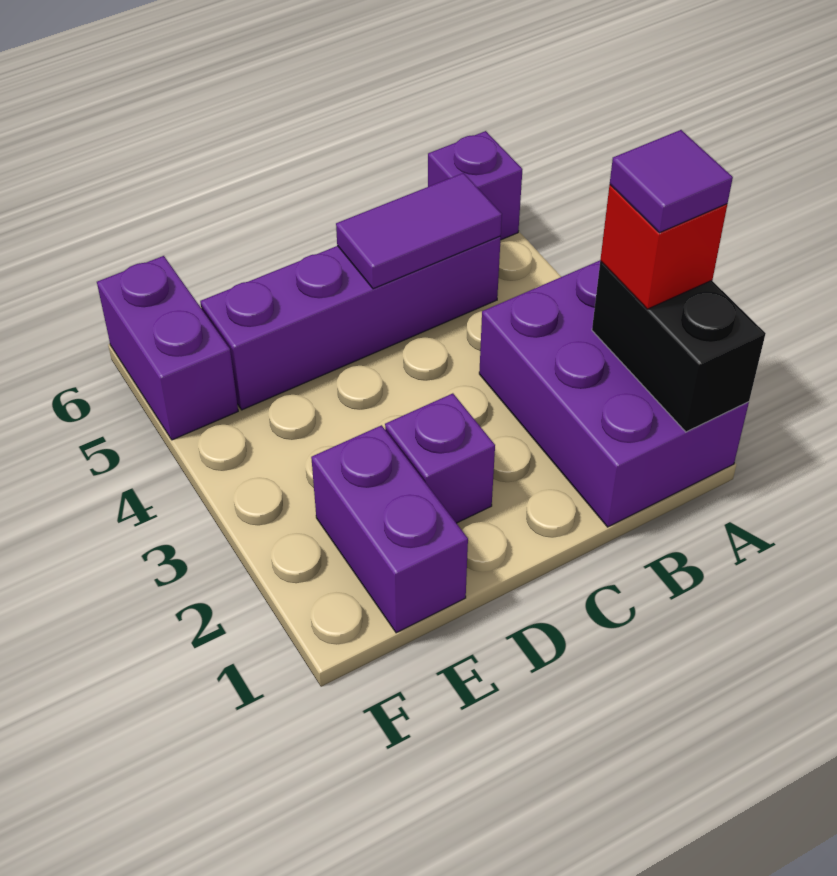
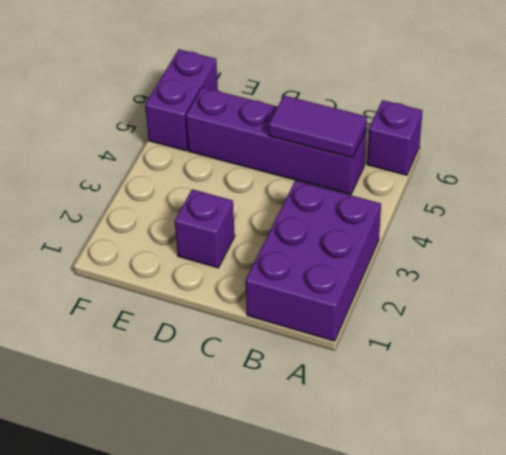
none -> purple brick E1:E2 level 1
none -> black brick A1:A2 level 2

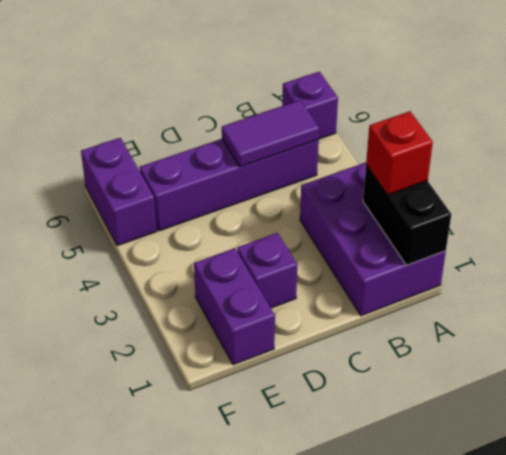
none -> purple tile A2 level 4

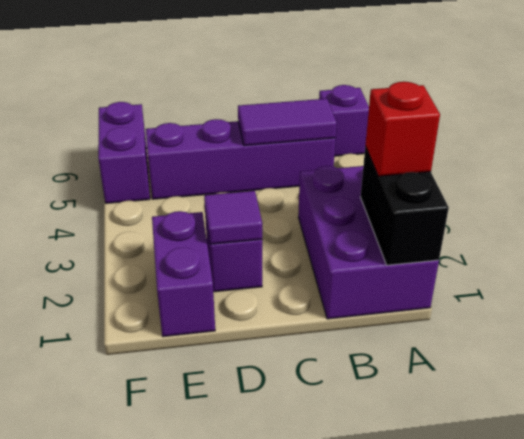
purple tile D2 level 2 -> purple tile A2 level 4

